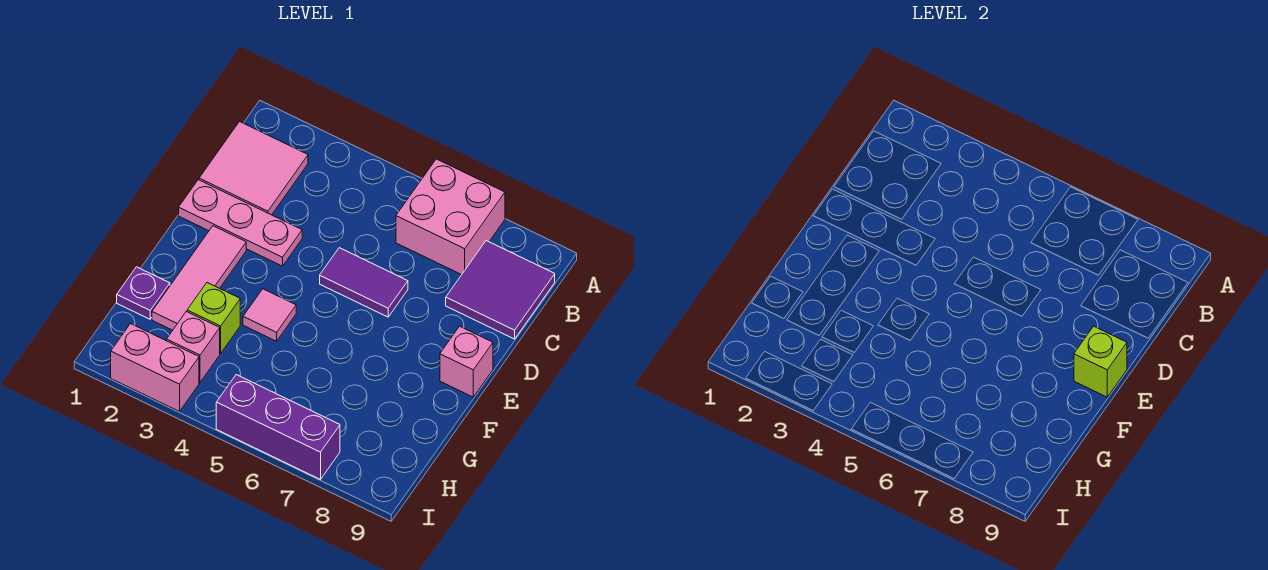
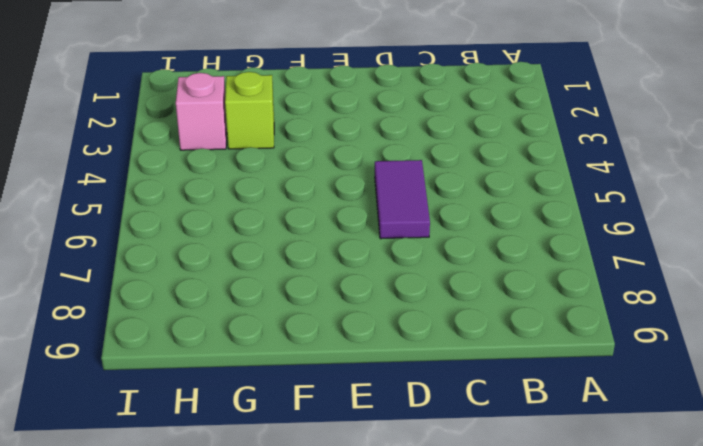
none -> pink brick A6:B7 level 1
none -> pink tile B1:C2 level 1
none -> purple tile B8:C9 level 1

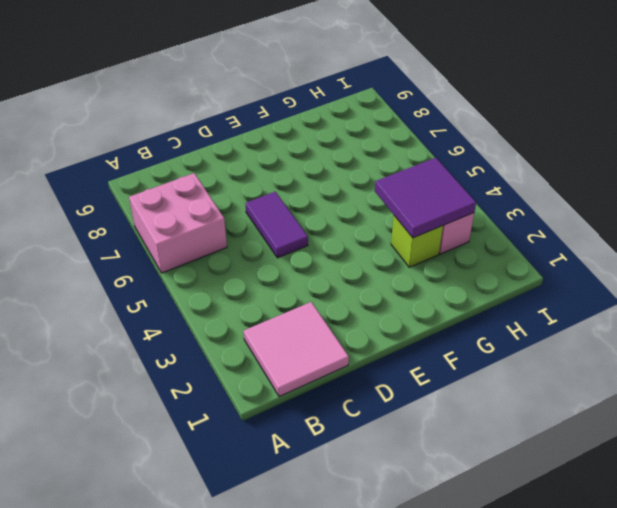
purple tile G3:H4 level 2 -> purple tile B8:C9 level 1
none -> pink plate D1:D3 level 1
none -> pink tile E2:G2 level 1
none -> pink brick E9 level 1

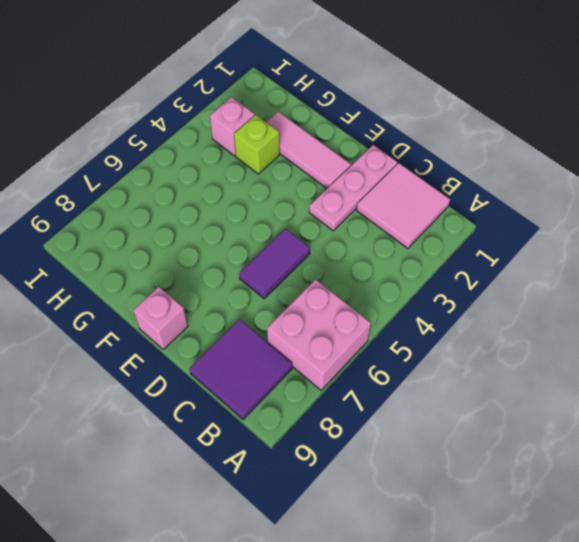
none -> pink tile F4 level 1
none -> purple plate G1 level 1
none -> pink brick I2:I3 level 1

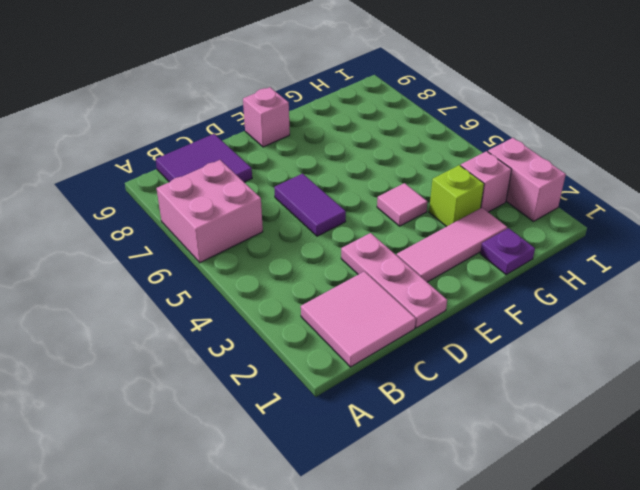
none -> purple brick I5:I7 level 1
none -> lime brick E9 level 2

